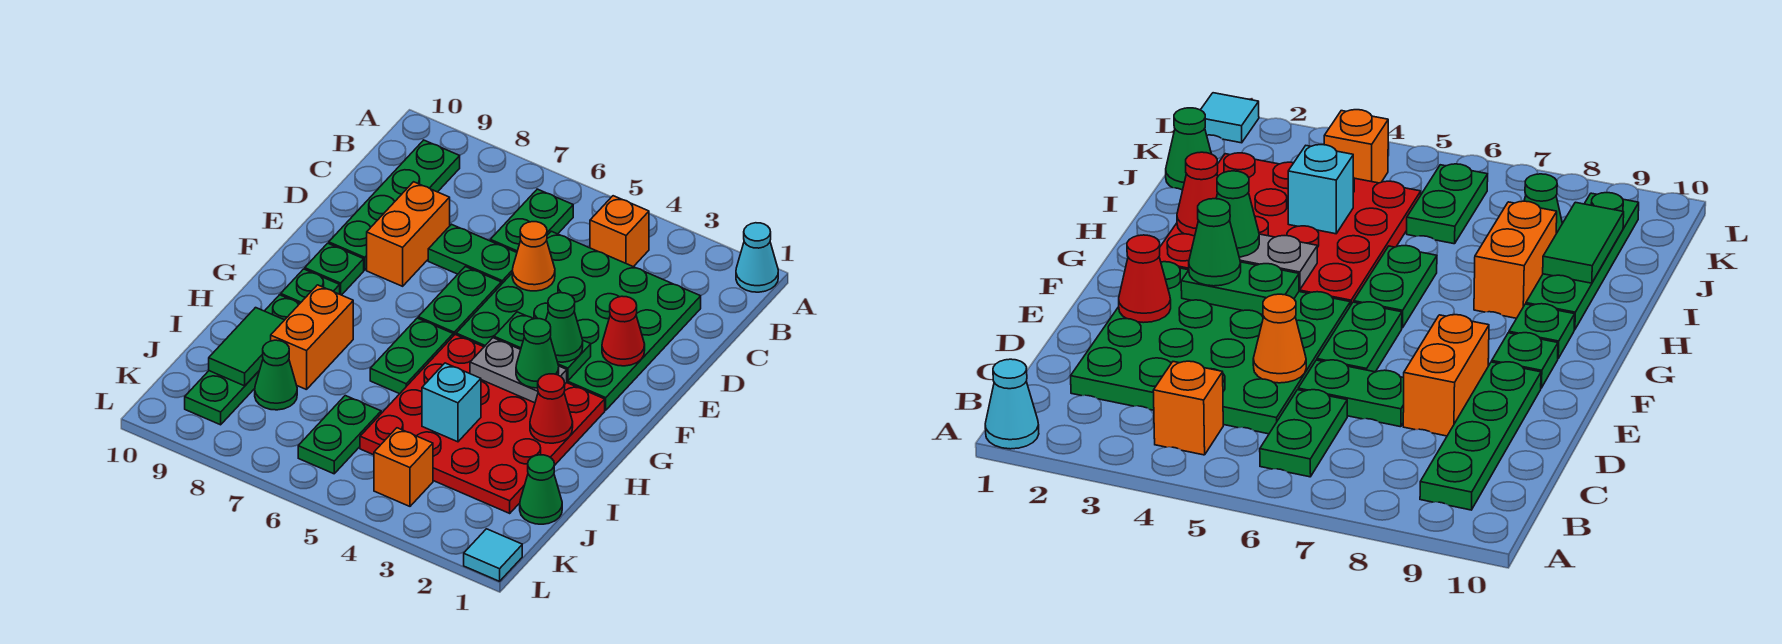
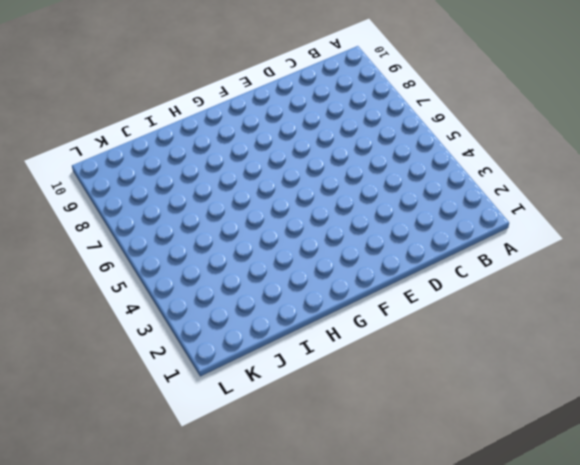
none -> cyan cone A1 level 1
none -> orange brick B4 level 1
none -> green plate B6:C6 level 1

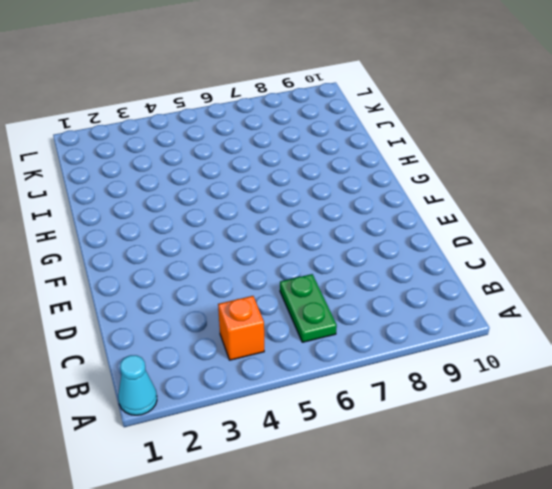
none -> green plate B9:E9 level 1
none -> green plate C2:F5 level 1
none -> green plate D6:D7 level 1

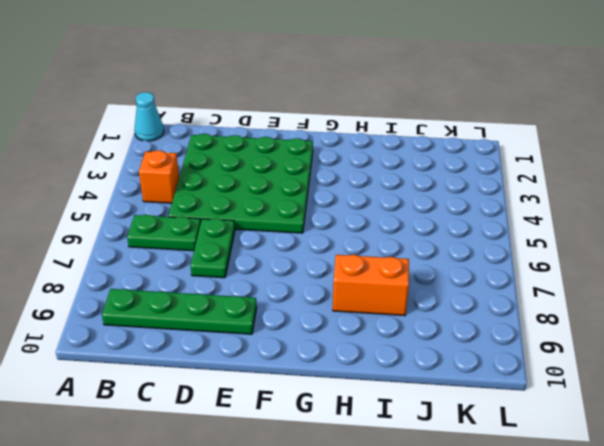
none -> orange brick D8:E8 level 1
none -> green plate E6:F6 level 1
none -> green plate F9 level 1

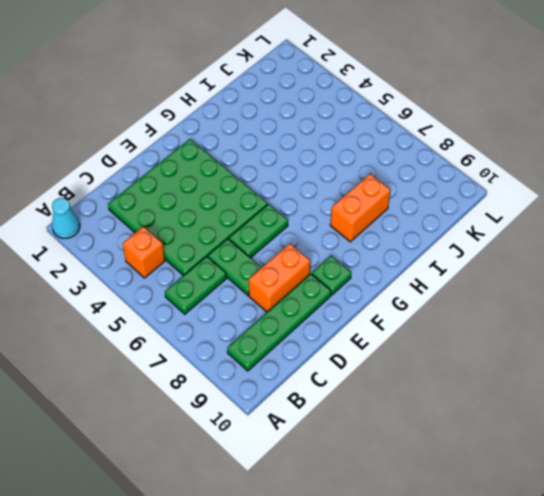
none -> red plate G2:J5 level 1
none -> green plate G6:H6 level 1
none -> green plate G9 level 1

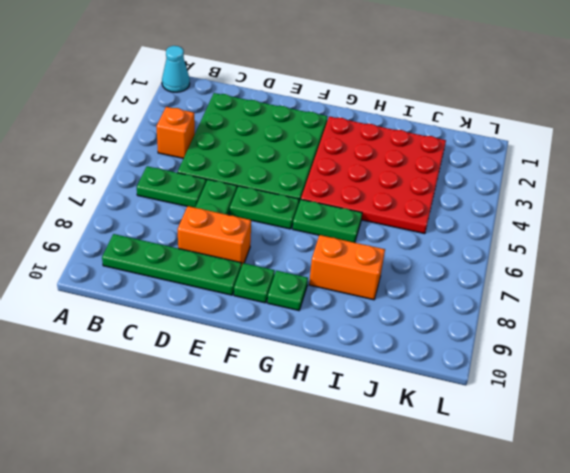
none -> green plate H9:K9 level 1
none -> green cone J1 level 1
none -> green plate J6:K6 level 1

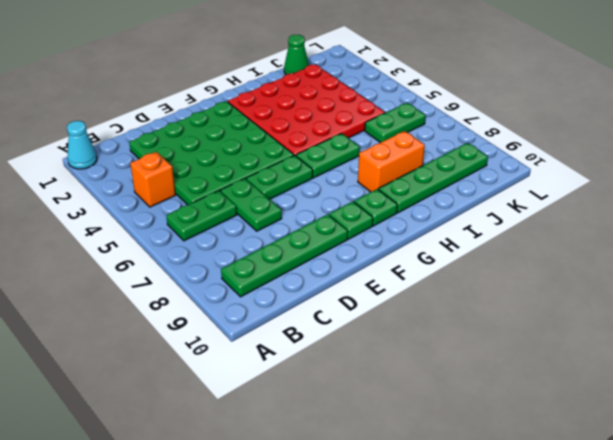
none -> orange brick D8:E8 level 1
none -> green cone J8 level 1
none -> orange brick K4 level 1

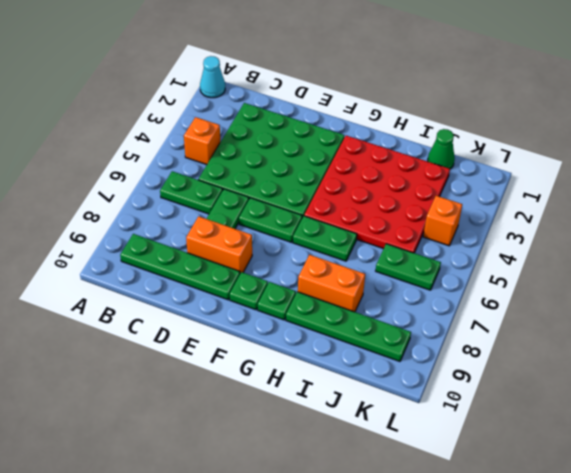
none -> green cone J8 level 1
none -> cyan tile L1 level 1
none -> orange cone D5 level 2

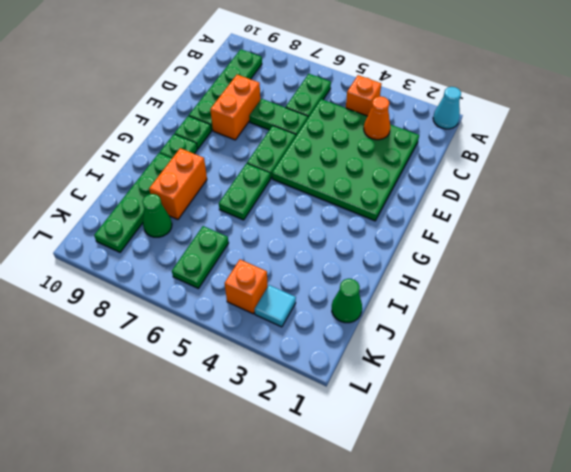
orange cone C3 level 2 -> orange cone D5 level 2
cyan tile K3 level 1 -> cyan tile L1 level 1
none -> red plate G2:J5 level 1
none -> red cone E2 level 2
none -> green plate F3:F4 level 2

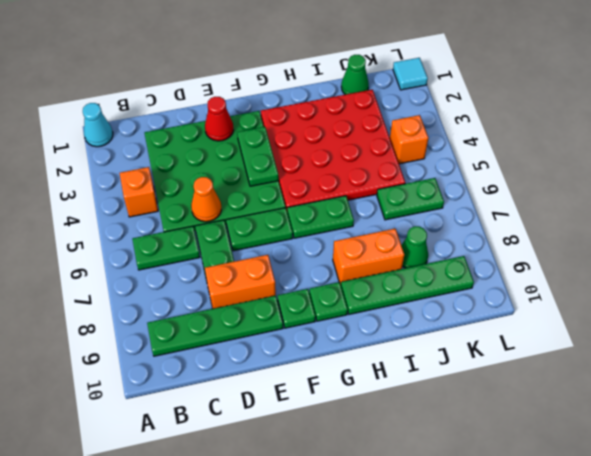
none -> grey plate G3:G4 level 2
none -> red cone H2 level 2
none -> cyan brick I4 level 2

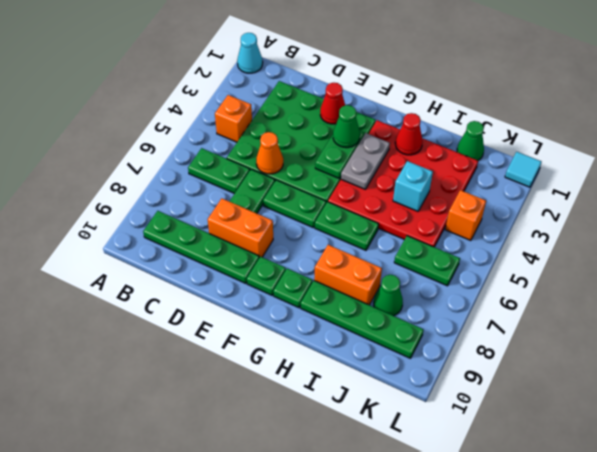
none -> green tile I9:J9 level 2
none -> green cone G3 level 3

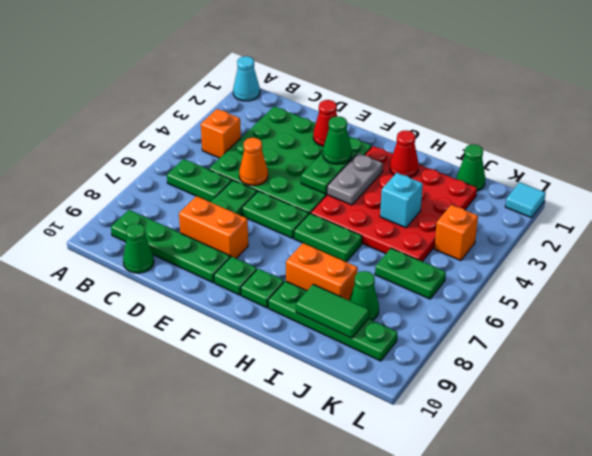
green cone C10 level 1 -> green cone G3 level 3

